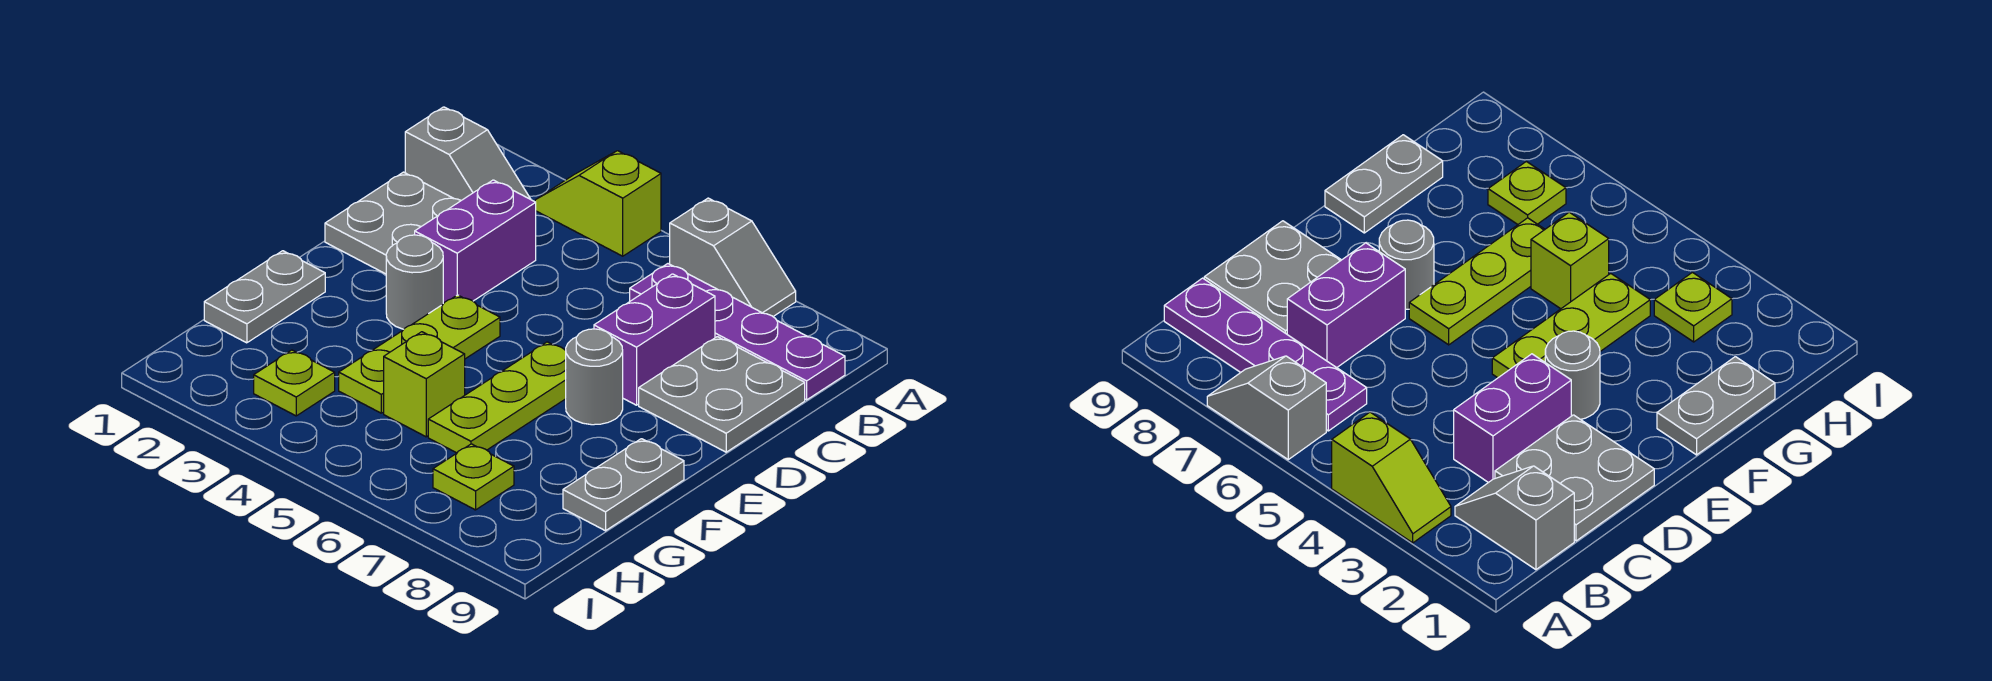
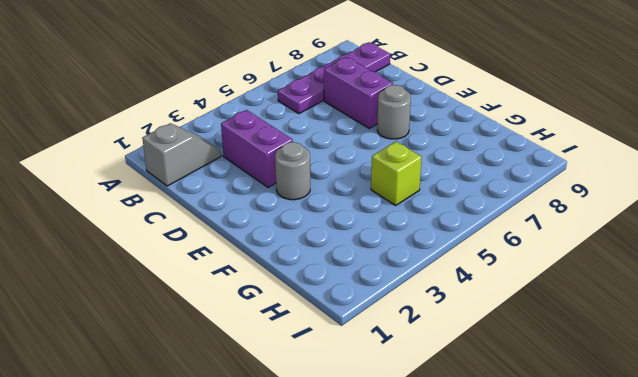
none -> lime slope A3:A4 level 1 top 4
none -> grey slope A6:A7 level 1 top 6
none -> grey plate C1:D2 level 1

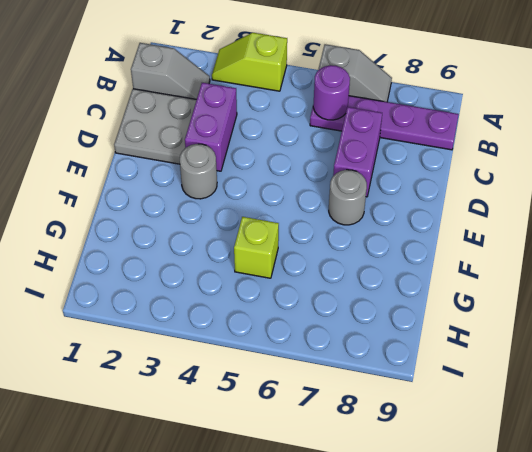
purple round brick B6 level 2 -> none
none -> grey plate C8:D9 level 1
none -> lime plate E4:G4 level 1
none -> lime plate E6:G6 level 1

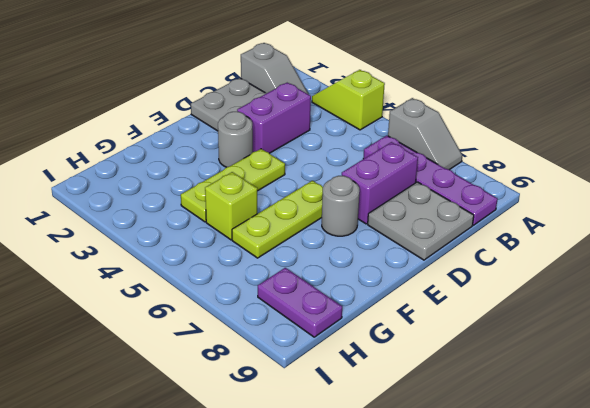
purple plate H8:H9 level 1 -> none
none -> grey plate F1:G1 level 1
none -> grey plate F9:G9 level 1
none -> lime plate H3 level 1

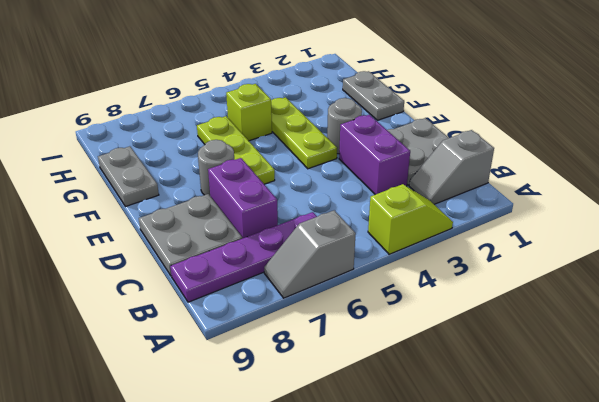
none -> lime plate H3 level 1
none -> lime plate H7 level 1

